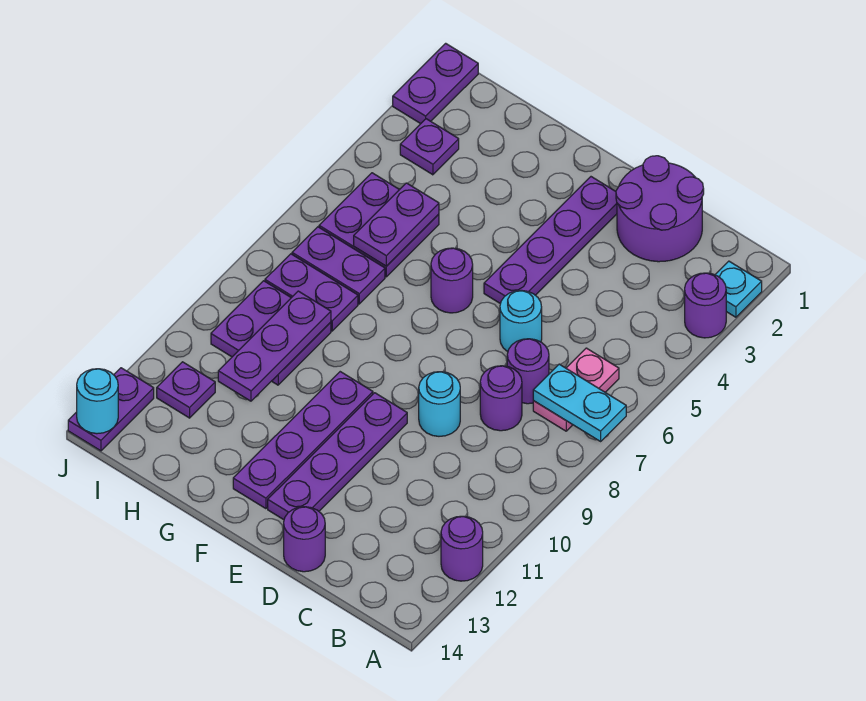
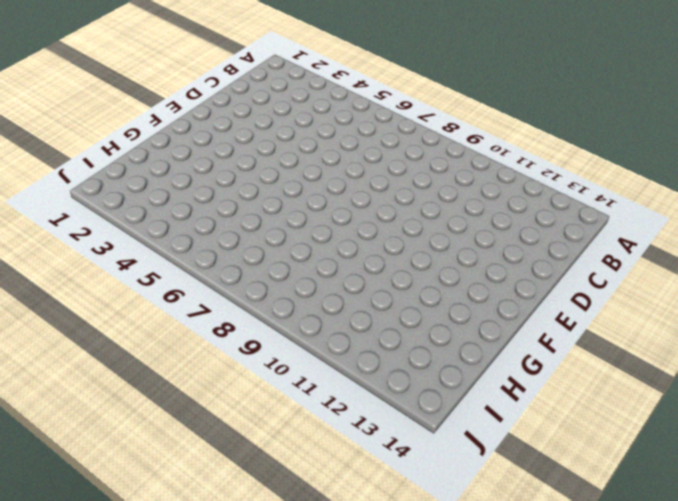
none -> cyan plate A2 level 1
none -> purple round brick A3 level 1
none -> purple round brick A12 level 1

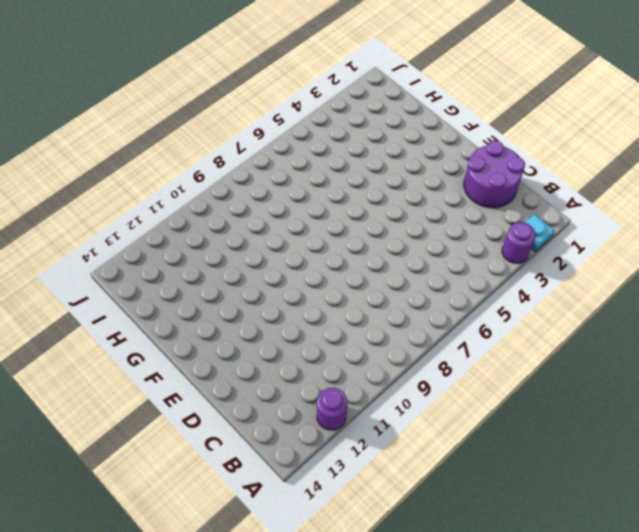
none -> pink plate B6:B7 level 1
none -> purple round brick C7 level 1
none -> purple round brick C8 level 1

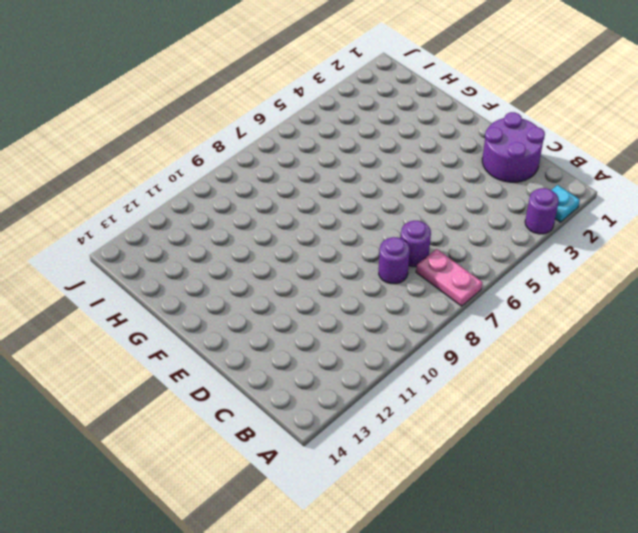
pink plate A7:B7 level 1 -> pink plate B6:B7 level 1
none -> purple round brick A12 level 1
none -> cyan round brick D6 level 1
none -> cyan round brick D9 level 1

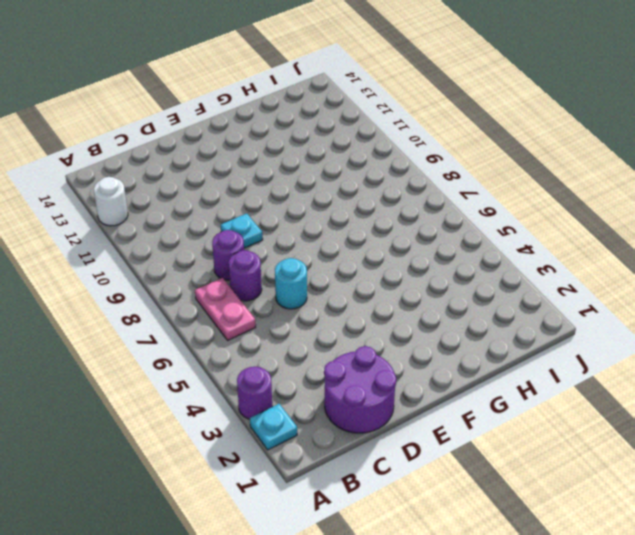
white round brick A12 level 1 -> purple round brick A12 level 1
cyan plate D9 level 1 -> cyan round brick D9 level 1
none -> purple round brick D14 level 1
none -> purple plate E2:E5 level 1
none -> purple plate E10:E13 level 1

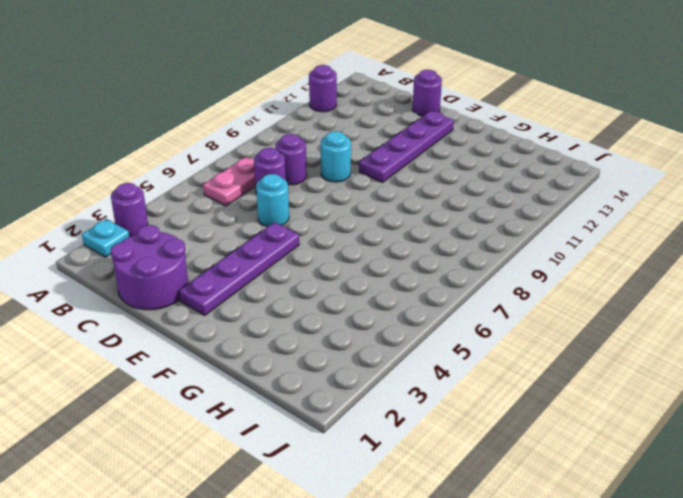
none -> purple round brick F6 level 1
none -> purple plate F10:F13 level 1
none -> purple plate H5:I6 level 1

